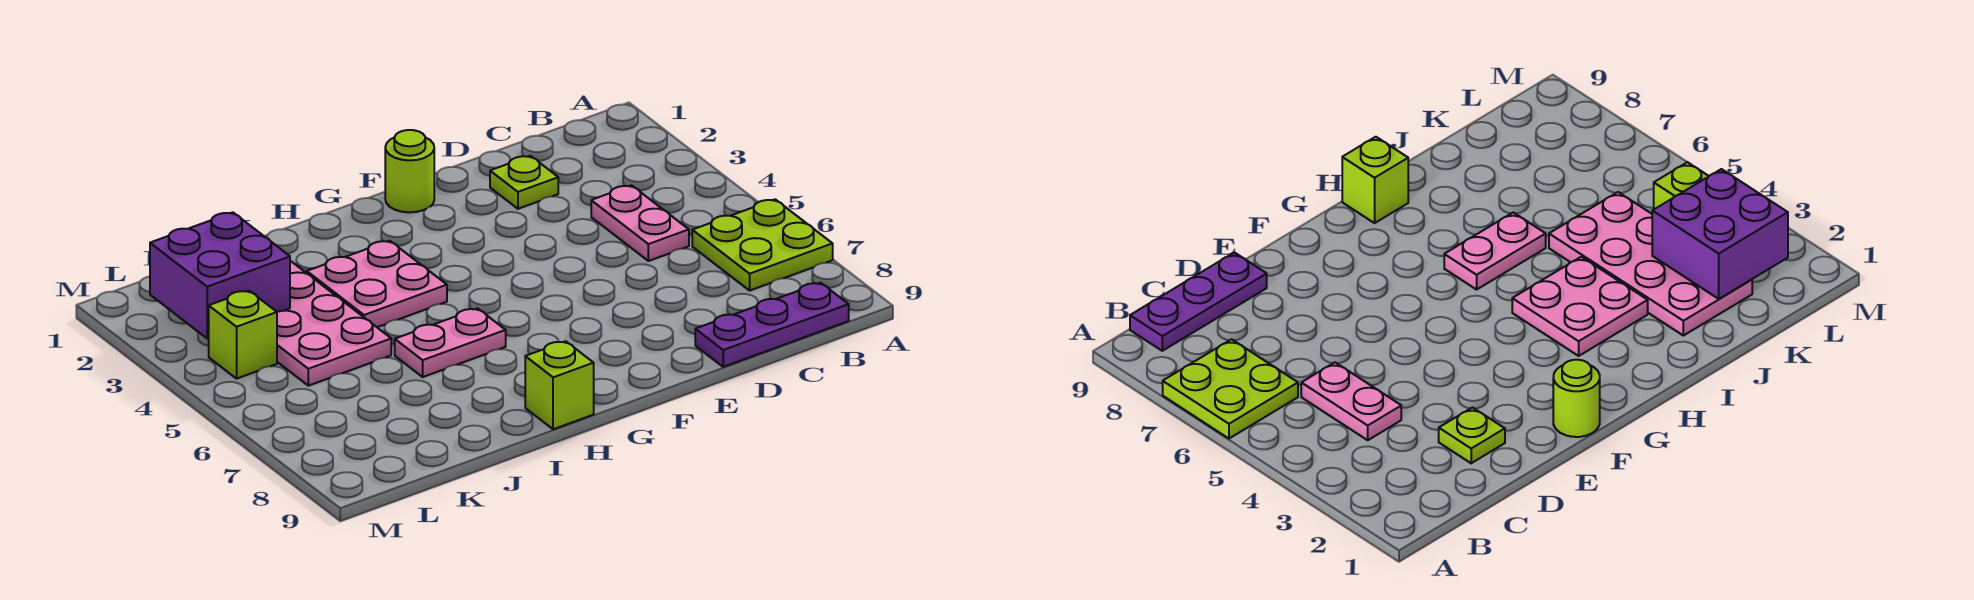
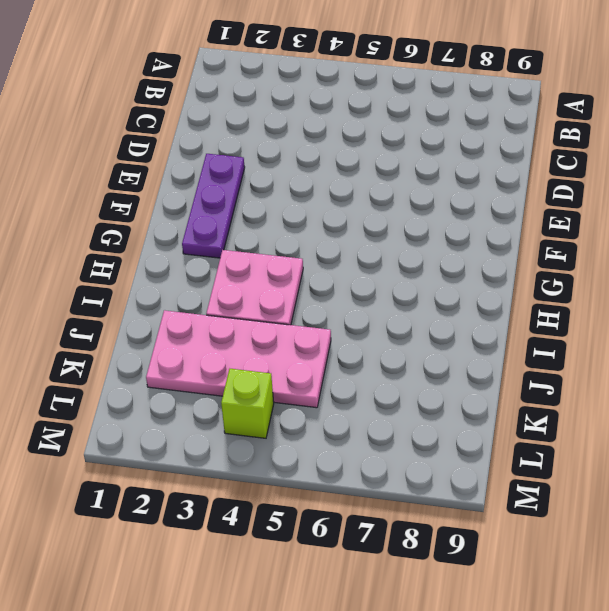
purple plate E2:G2 level 1 -> purple plate B9:D9 level 1
none -> lime plate A6:B7 level 1
none -> pink plate C4:C5 level 1

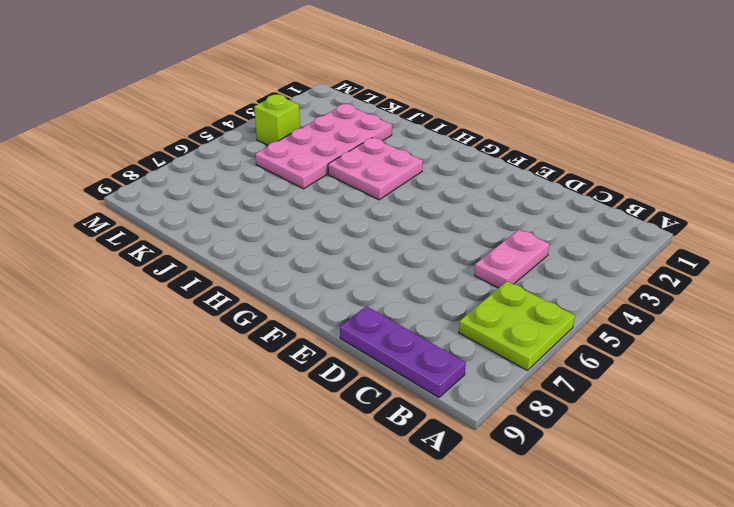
none -> lime plate D2 level 1
none -> lime round brick F1 level 1

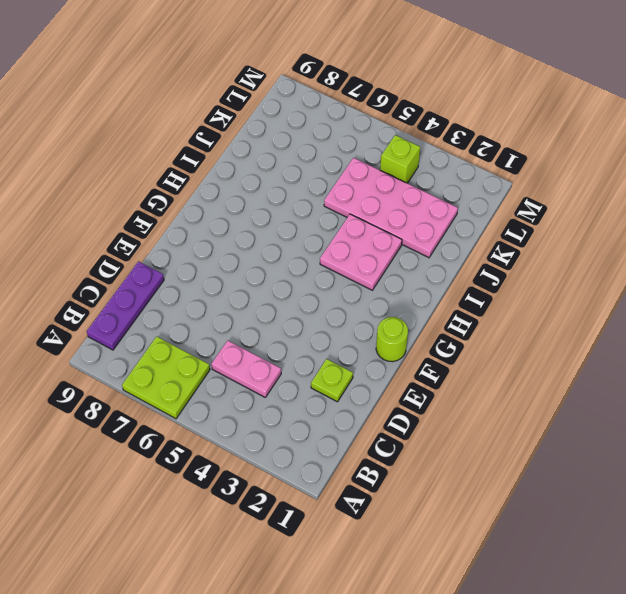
none -> pink plate H6:I6 level 1
none -> lime brick H9 level 1

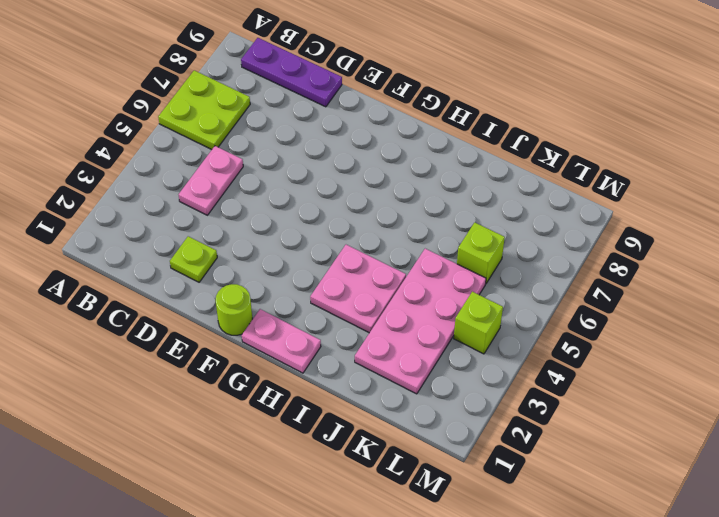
pink plate G1:H1 level 1 -> pink plate H6:I6 level 1
lime brick K6 level 1 -> lime brick H9 level 1
none -> purple brick K2:L3 level 2

